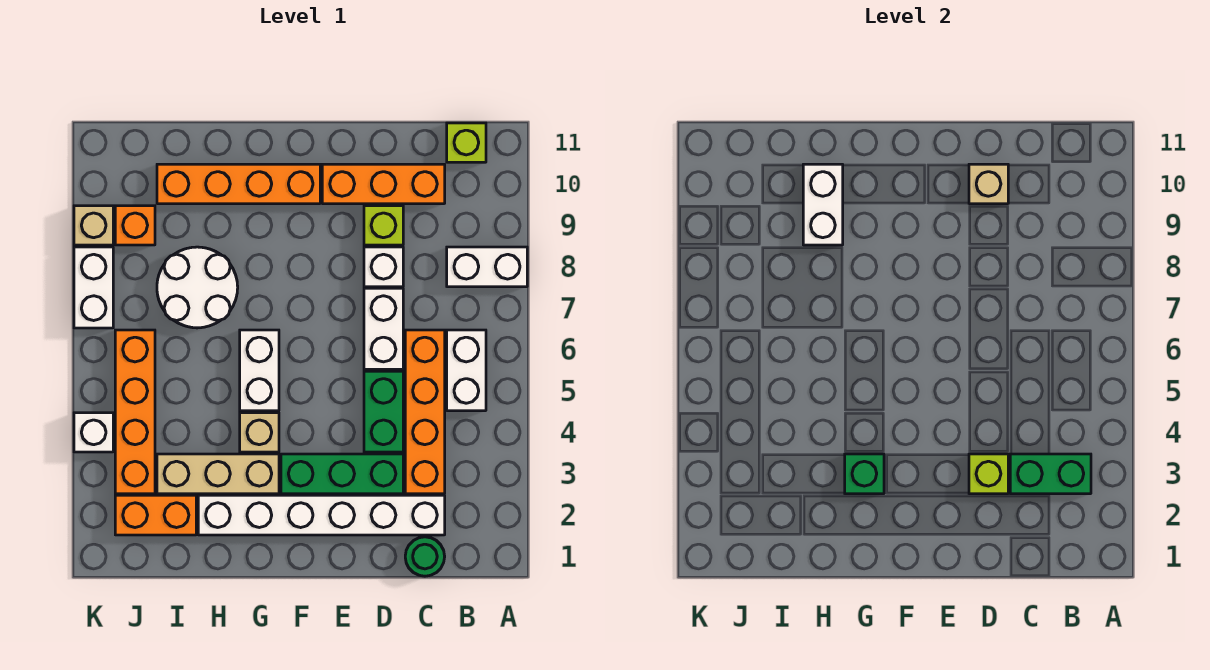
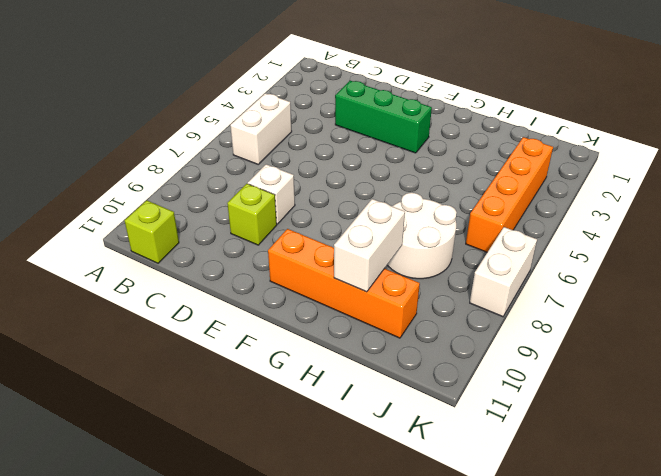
none -> white brick A8:B8 level 1
none -> green round brick C1 level 1
none -> white brick C2:H2 level 1

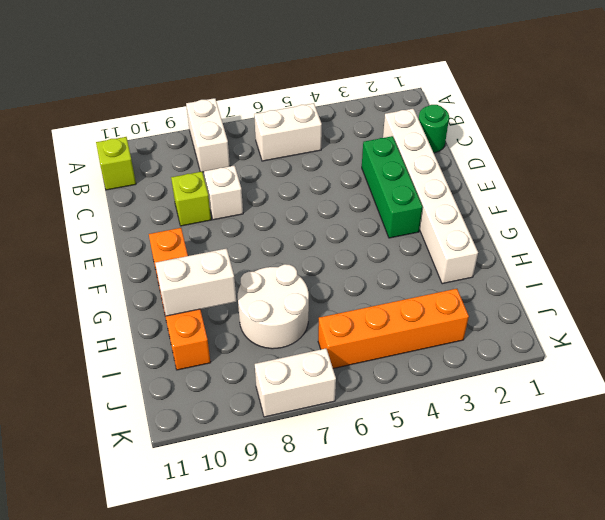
none -> orange brick C3:C6 level 1
none -> orange brick C10:E10 level 1
none -> green brick D4:D5 level 1

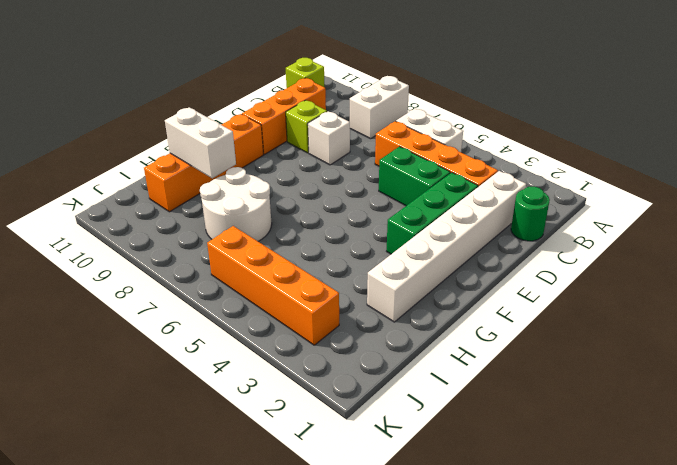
none -> white brick D6:D7 level 1
none -> tan brick G3:I3 level 1
none -> tan brick G4 level 1

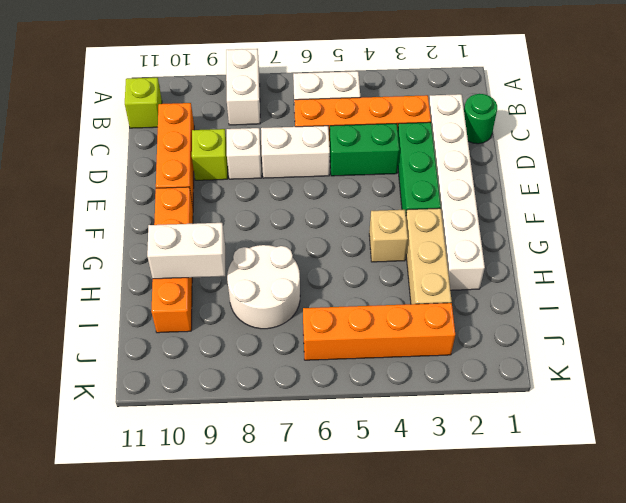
none -> white brick G5:G6 level 1
none -> orange brick I2:J2 level 1
none -> orange brick J9 level 1

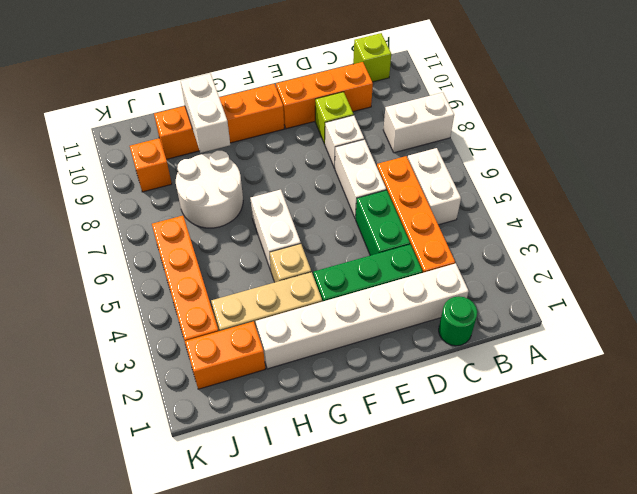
none -> white brick K4 level 1
none -> white brick K7:K8 level 1
none -> tan brick K9 level 1

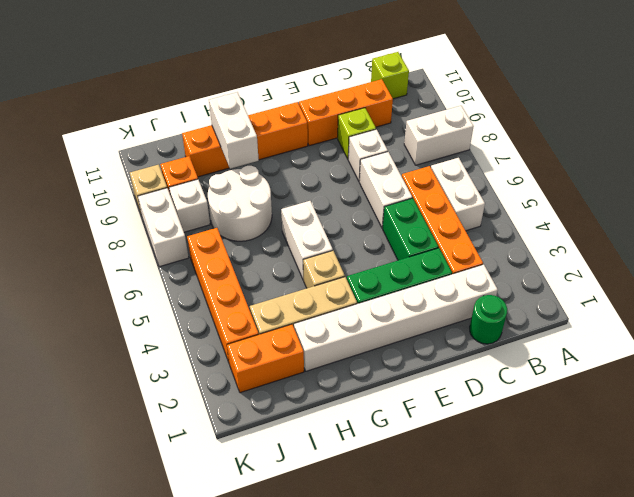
white brick J8 level 1 -> white brick K4 level 1
none -> green brick B3:C3 level 2
none -> lime brick D3 level 2
none -> tan brick D10 level 2

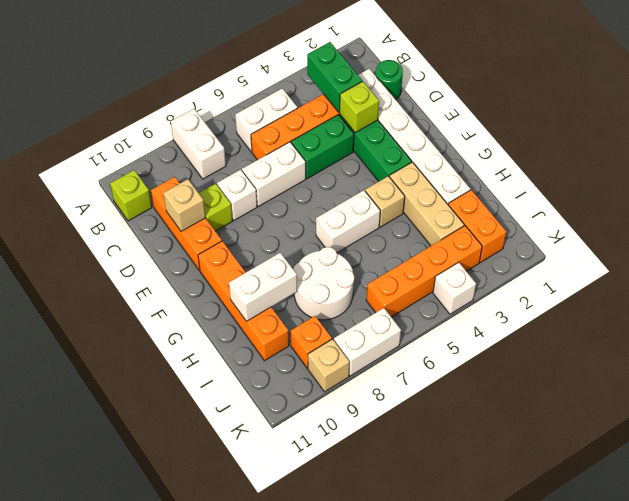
none -> green brick G3 level 2

